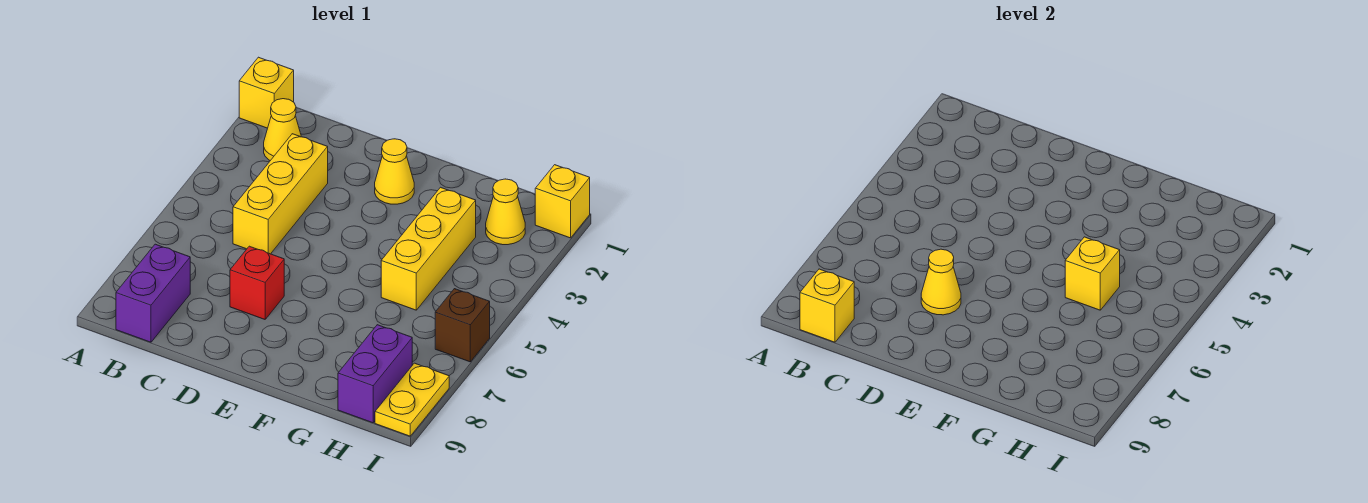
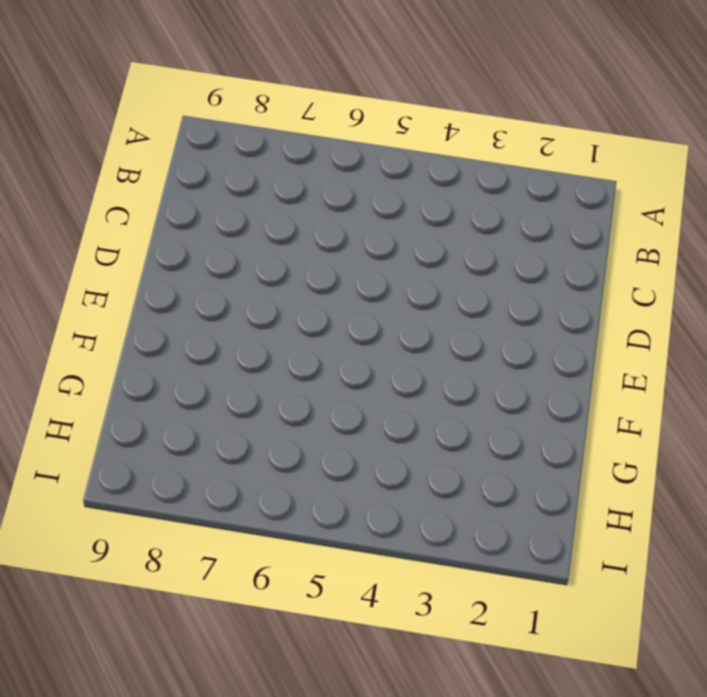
none -> yellow brick A1 level 1
none -> yellow cone B2 level 1
none -> purple brick B8:B9 level 1

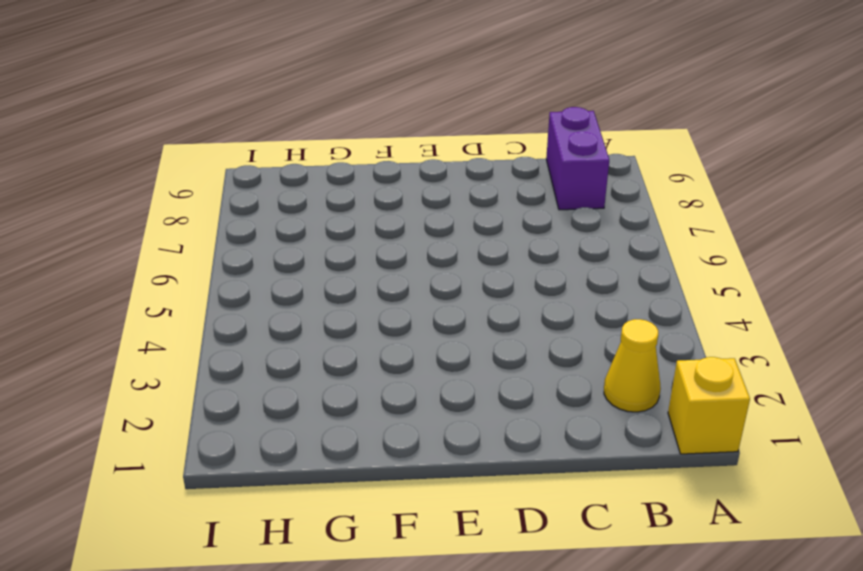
none -> yellow brick C3:C5 level 1
none -> red brick D7 level 1
none -> yellow cone E2 level 1

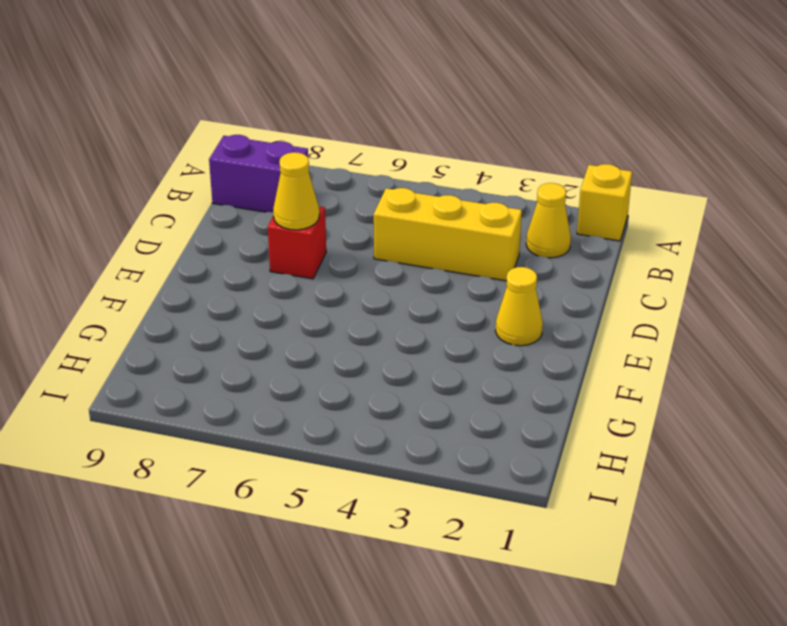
none -> yellow brick G3:G5 level 1
none -> yellow cone H2 level 1
none -> purple brick H8:H9 level 1

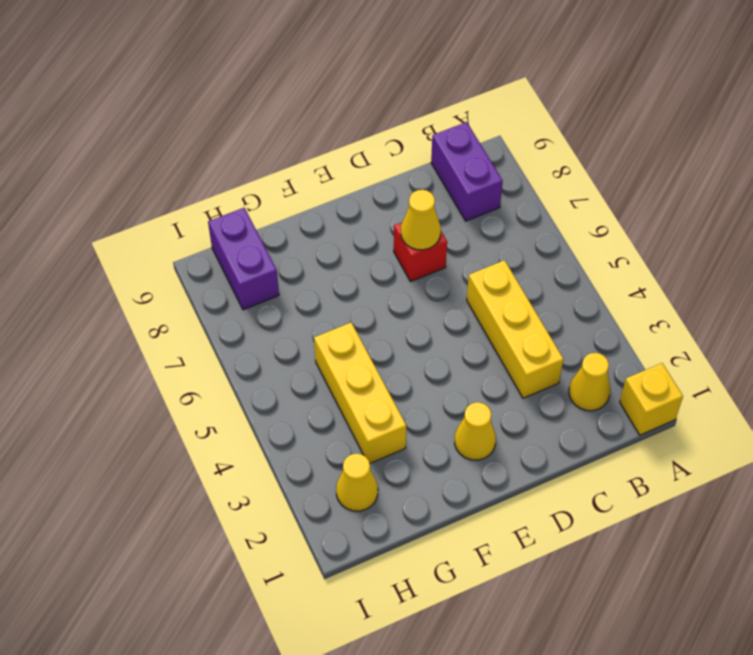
none -> yellow brick I1 level 1
none -> brown brick I6 level 1
none -> yellow plate I8:I9 level 1

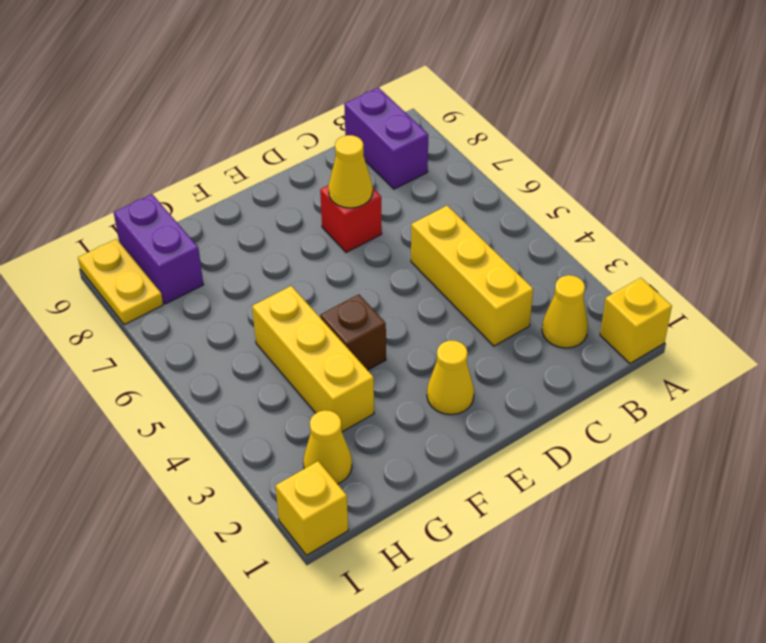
brown brick F4 level 1 -> brown brick I6 level 1
none -> yellow brick B9 level 2
none -> yellow brick G5 level 2

